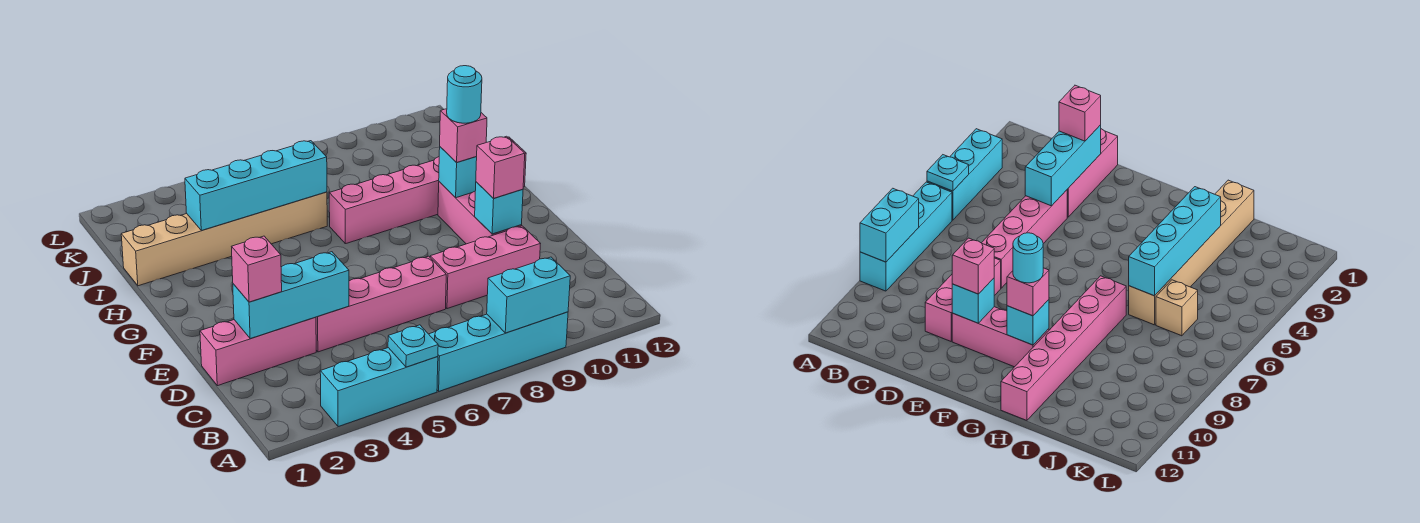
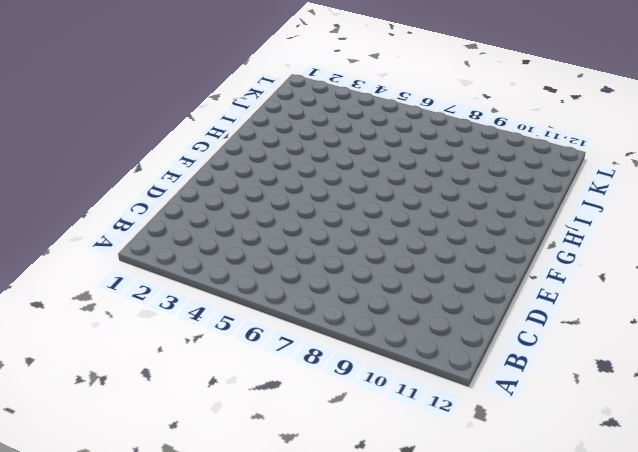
none -> cyan brick A3:A5 level 1
none -> cyan brick A6:A9 level 1
none -> pink brick D1:D3 level 1

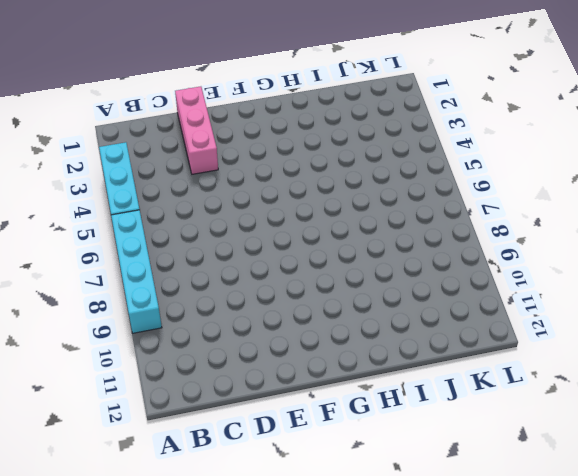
none -> pink brick D4:D7 level 1
none -> pink brick D8:D10 level 1
none -> pink brick E10:G10 level 1

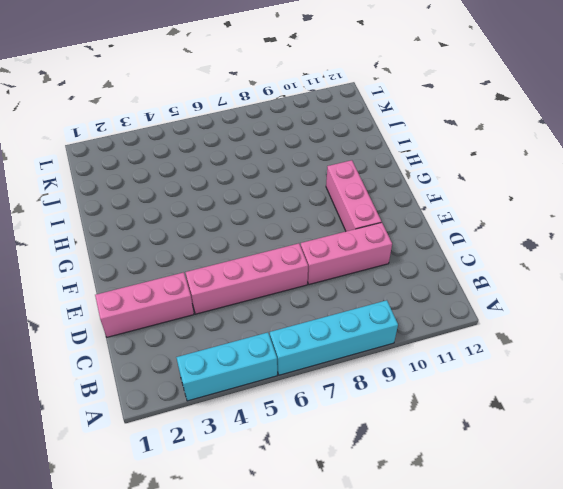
none -> pink brick H7:H12 level 1
none -> tan brick I1:I6 level 1
none -> tan brick J6 level 1

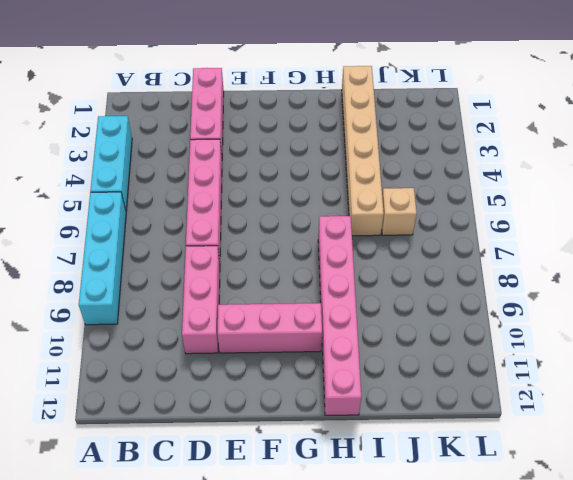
none -> cyan plate A5 level 2
none -> cyan brick A8:A9 level 2
none -> cyan brick D2:D4 level 2

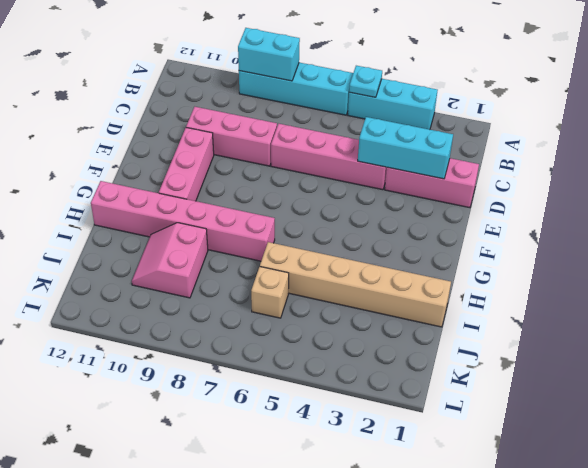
pink slope I9:J10 level 1 top 9 -> none
none -> cyan brick E10 level 2
none -> cyan brick G10 level 2
none -> cyan brick I3:I6 level 2

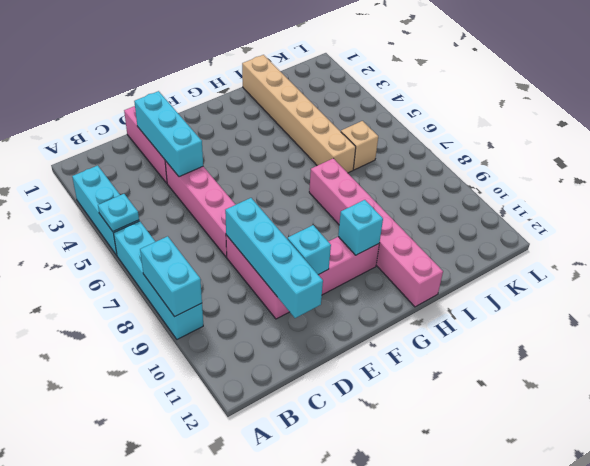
cyan brick D8:D11 level 2 -> cyan brick I3:I6 level 2
none -> pink brick D2 level 3
none -> pink brick E10 level 3
none -> pink brick G10 level 3

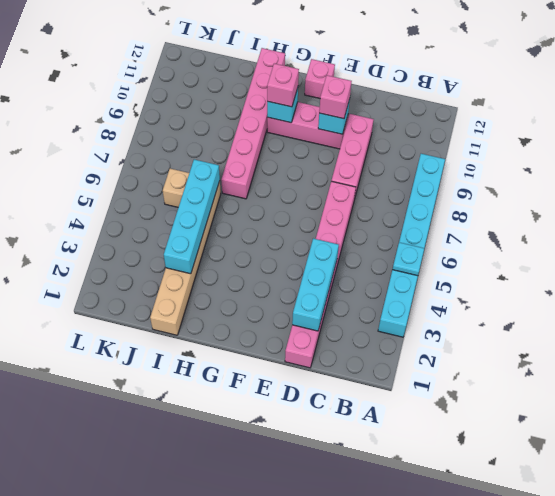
pink brick F12 level 1 -> pink brick D2 level 3
none -> cyan brick A8:A9 level 2
none -> cyan round brick G10 level 4

